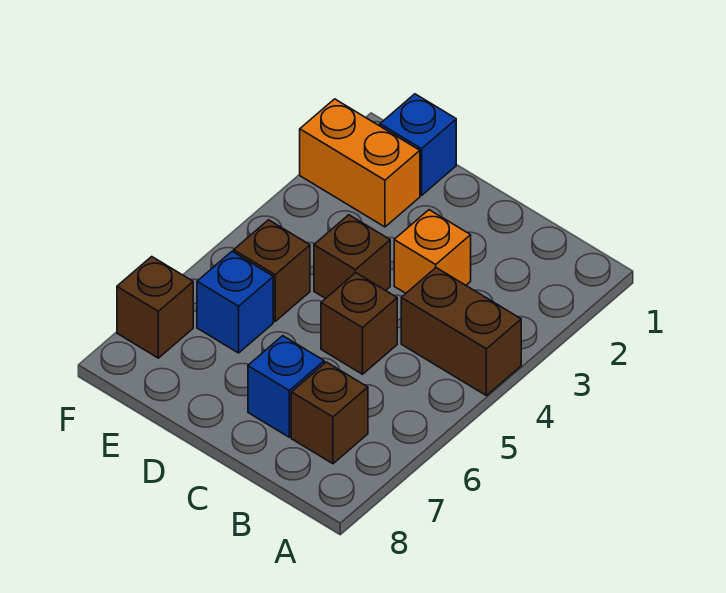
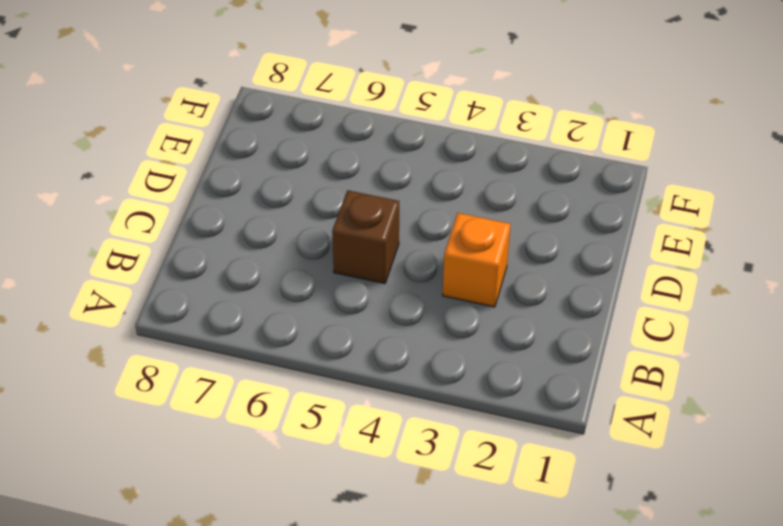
none -> brown brick A4:B4 level 1
none -> brown brick B7 level 1

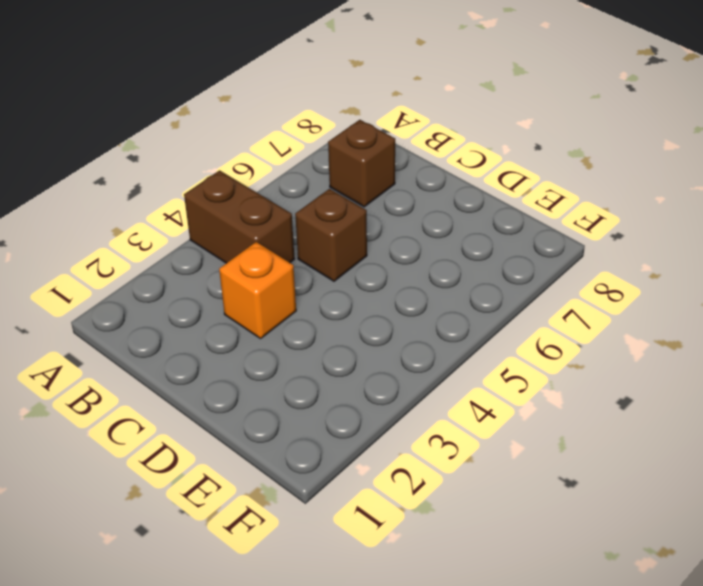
none -> blue brick C7 level 1
none -> brown brick D4 level 1

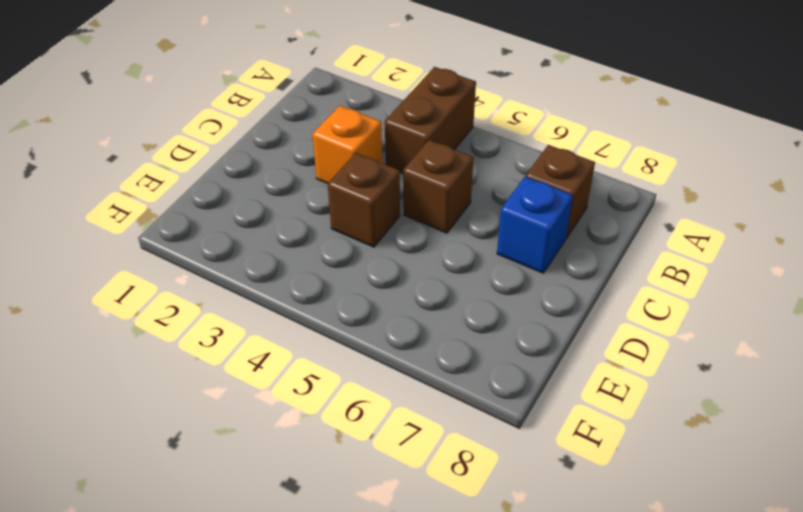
none -> blue brick E1 level 1
none -> orange brick E2:F2 level 1

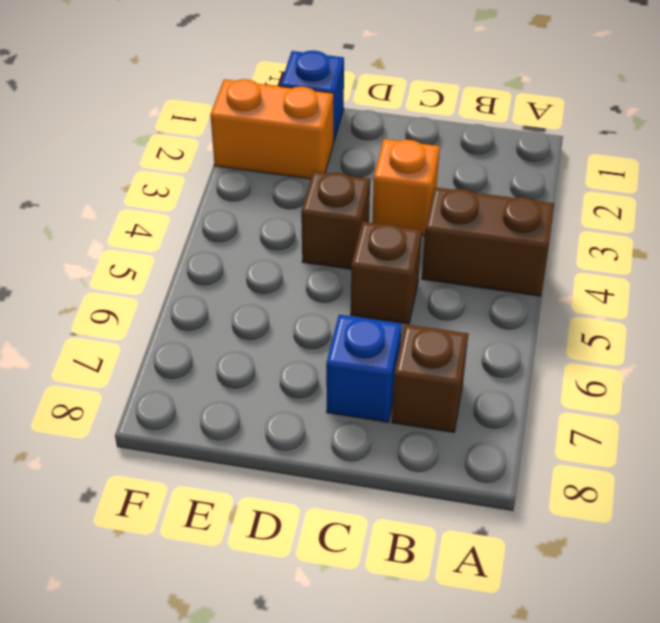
none -> brown brick E5 level 1
none -> blue brick E6 level 1

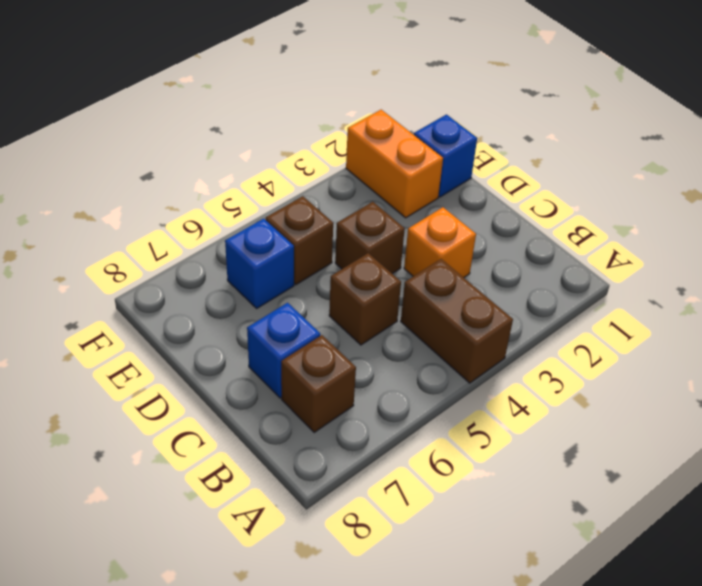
none -> brown brick F7 level 1

